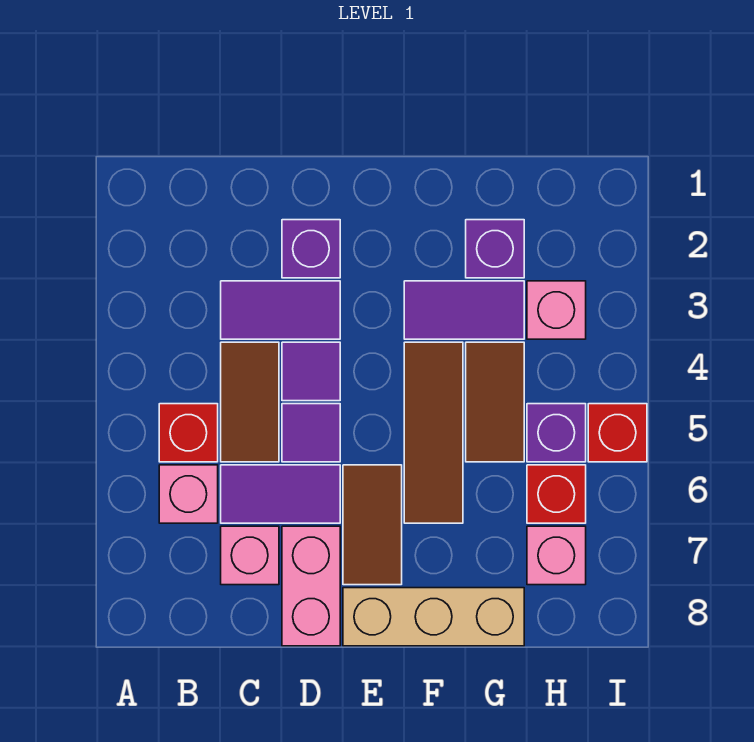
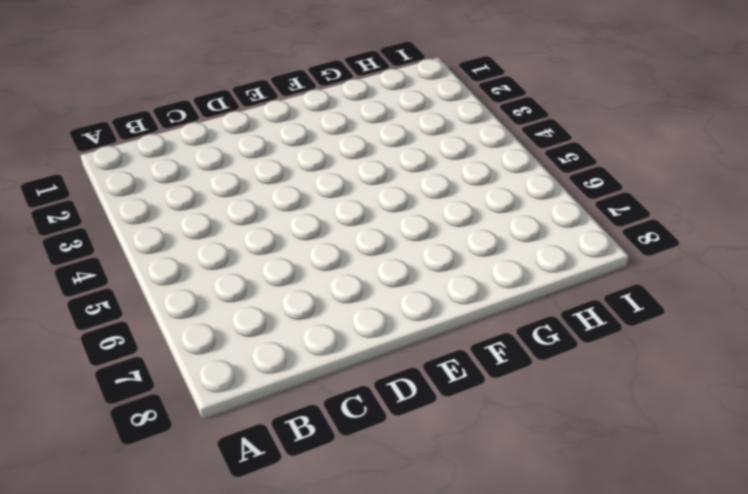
none -> red brick B5 level 1
none -> pink brick B6 level 1
none -> purple tile C3:D3 level 1

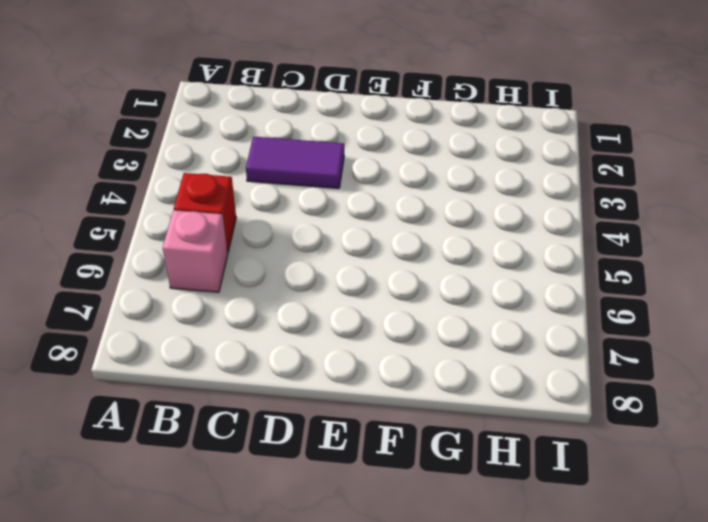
none -> brown tile C4:C5 level 1
none -> purple tile C6:D6 level 1
none -> pink brick C7 level 1

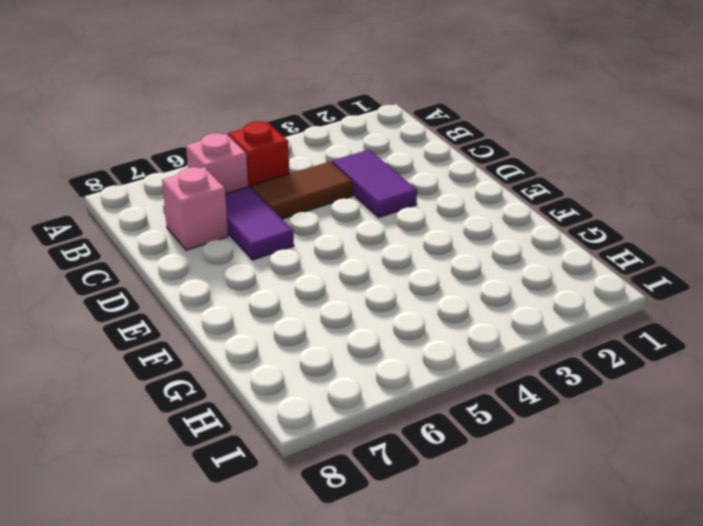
none -> purple brick D2 level 1
none -> purple tile D4 level 1
none -> purple tile D5 level 1

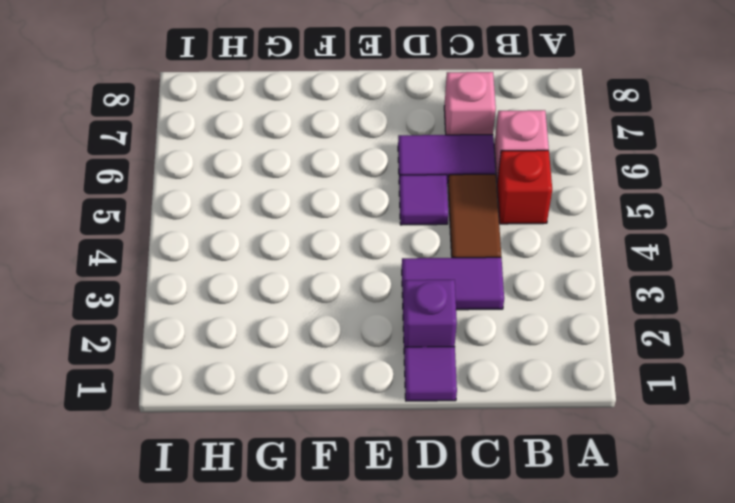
purple tile D1 level 1 -> purple tile D4 level 1
none -> pink brick D7:D8 level 1
none -> brown tile E6:E7 level 1
none -> tan brick E8:G8 level 1

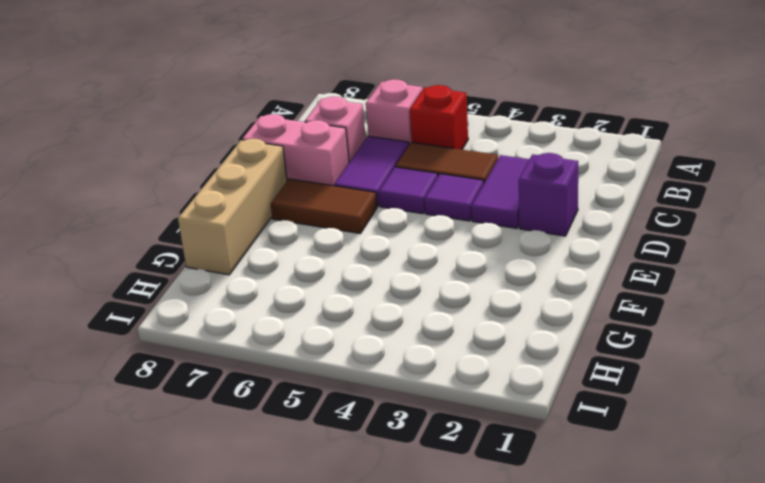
none -> purple tile F3:G3 level 1
none -> brown tile F4:F6 level 1
none -> purple brick G2 level 1

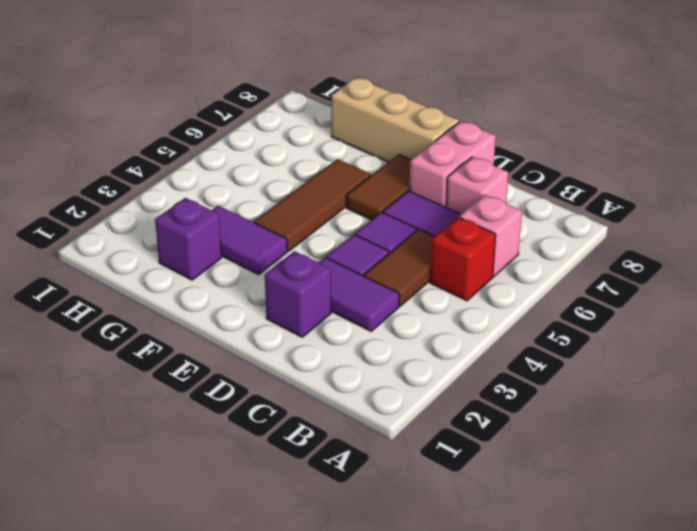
none -> brown tile G4:G5 level 1
none -> pink brick H3 level 1
none -> purple brick H5 level 1

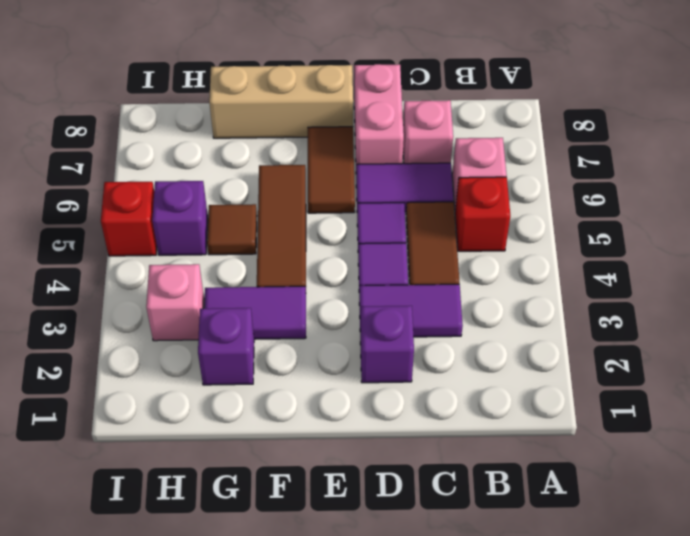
brown tile G5 level 1 -> brown tile G4:G5 level 1
none -> red brick H6 level 1
none -> pink brick H7 level 1

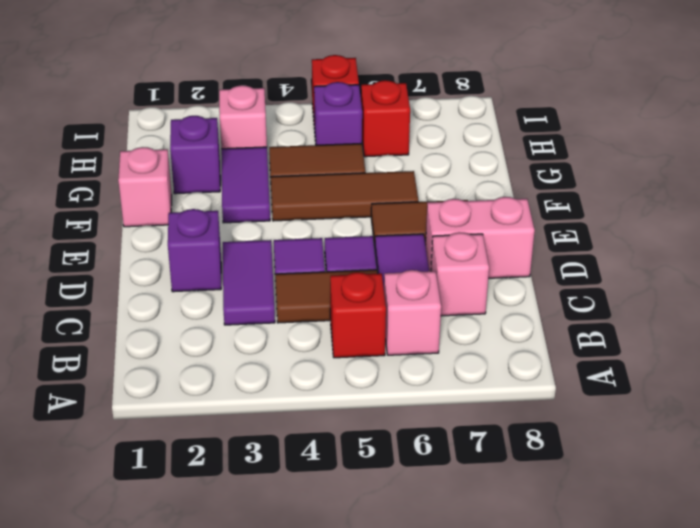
pink brick F1 level 1 -> pink brick H7 level 1
none -> tan brick E8:G8 level 1

